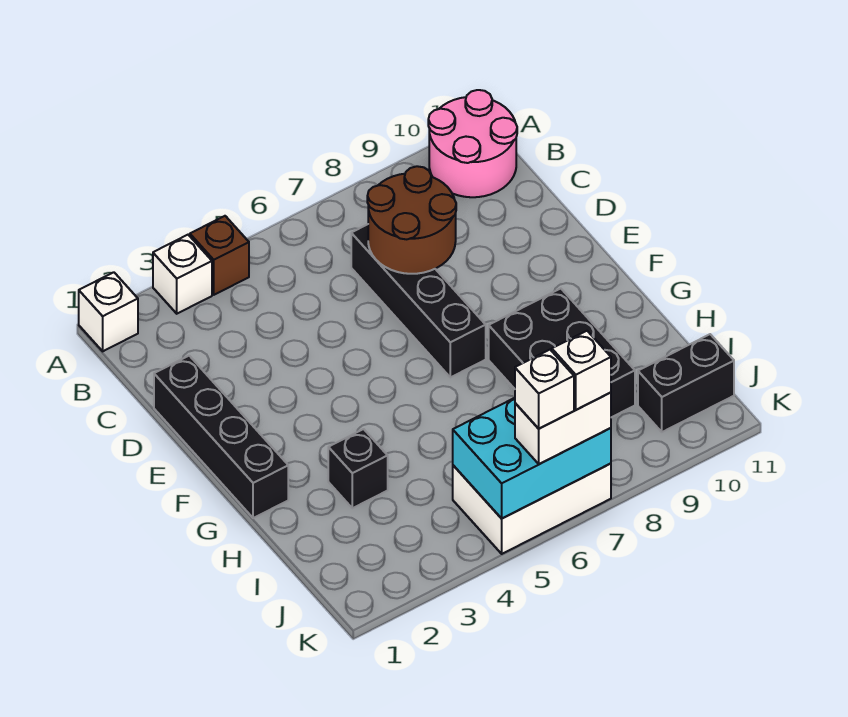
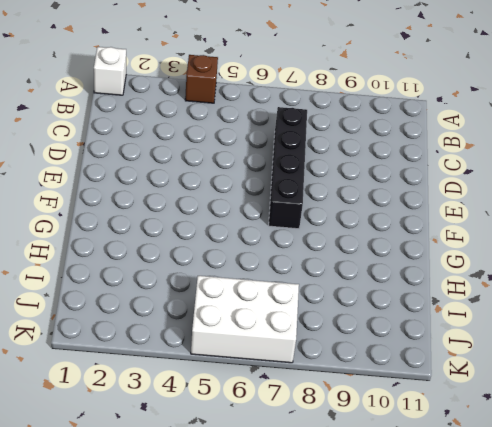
none -> white brick A3 level 1
none -> pink round brick A10:B11 level 1
none -> black brick D1:G1 level 1

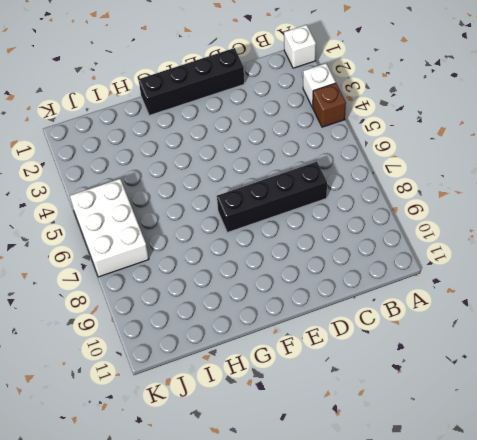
none -> pink round brick A10:B11 level 1
none -> black brick G8:I9 level 1
none -> black brick H3 level 1

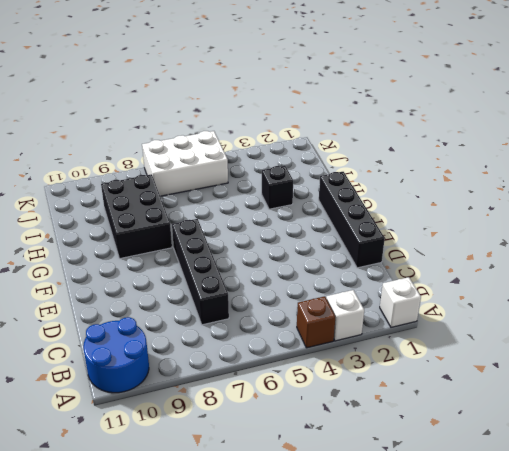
blue round brick A10:B11 level 1 -> pink round brick A10:B11 level 1
none -> black brick J10:J11 level 1
none -> brown round brick C7:D8 level 2
none -> cyan brick J5:K7 level 2

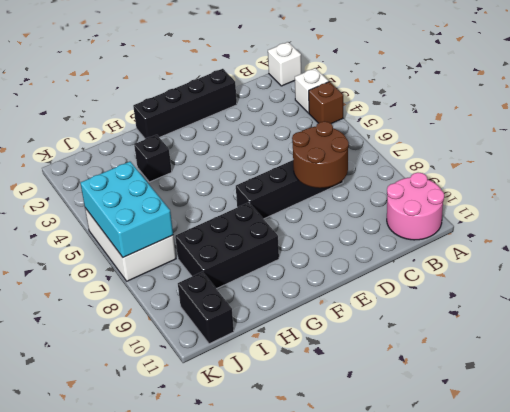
none -> white brick K6:K7 level 3
none -> white brick K6 level 4
none -> white brick K7 level 4

